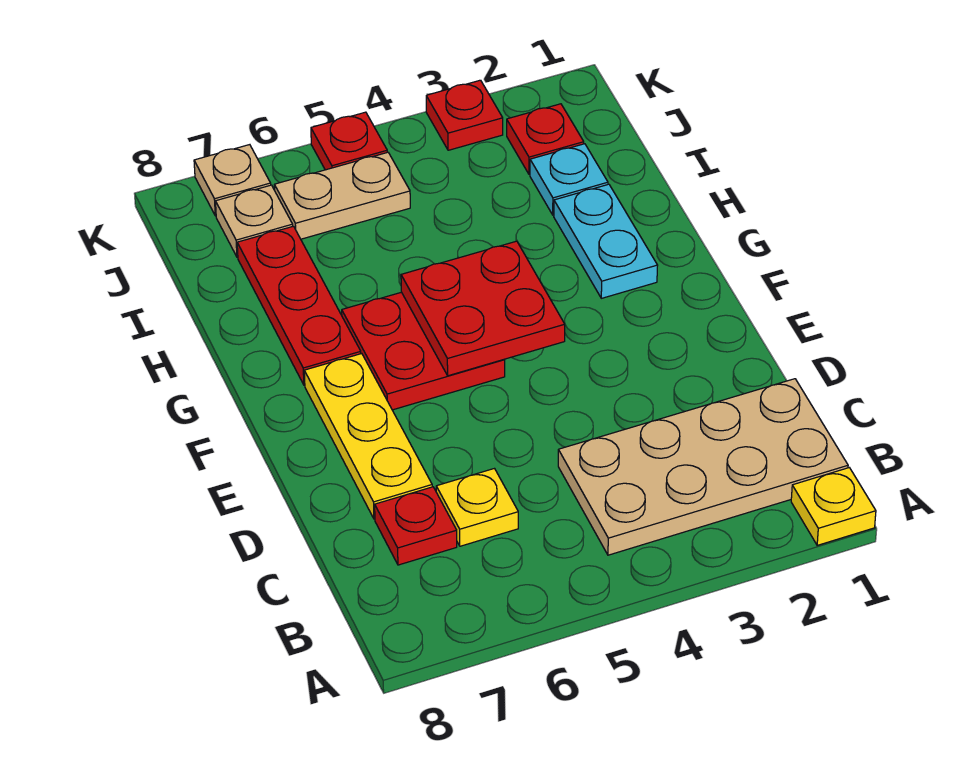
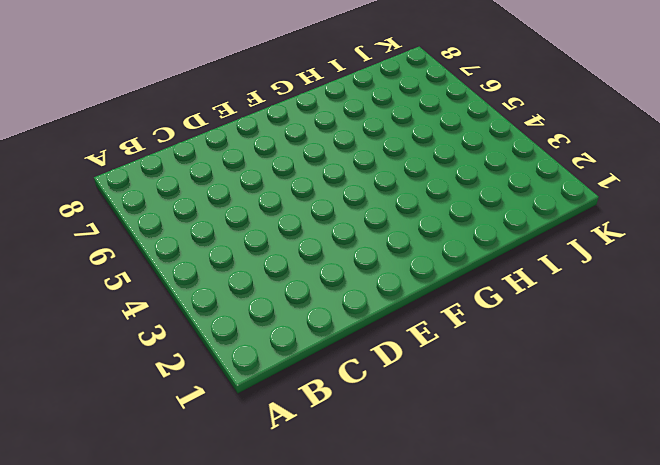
none -> yellow plate A1 level 1
none -> tan plate B1:C4 level 1
none -> yellow plate C6 level 1

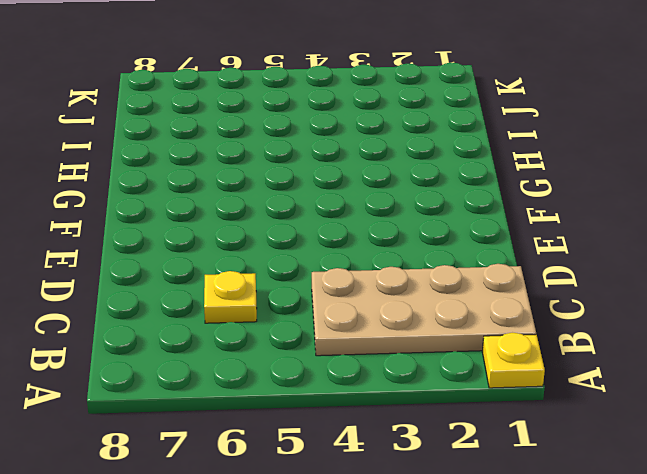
none -> red plate C7 level 1
none -> yellow plate D7:F7 level 1
none -> red plate F5:G6 level 1

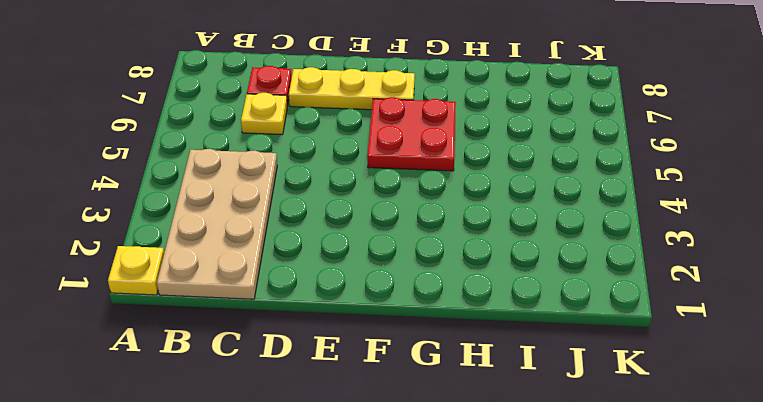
none -> cyan plate G2:H2 level 1
none -> red plate G7:I7 level 1
none -> cyan plate I2 level 1

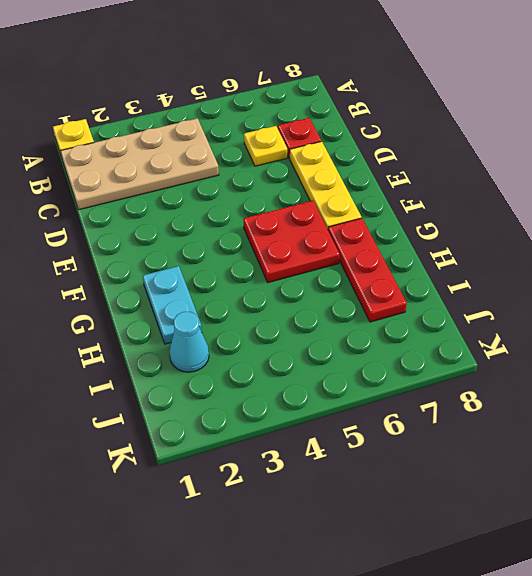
cyan cone I2 level 1 -> cyan plate I2 level 1
none -> red plate J2 level 1
none -> tan plate J5:J6 level 1
none -> tan plate J7 level 1

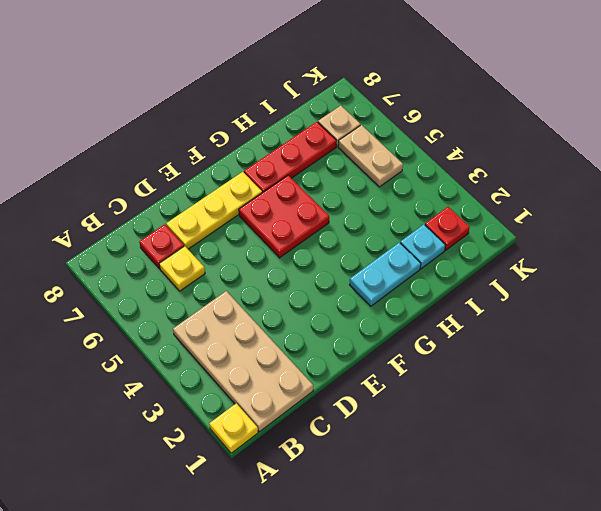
none -> red plate K3 level 1
none -> red plate K5 level 1
none -> tan plate K7 level 1

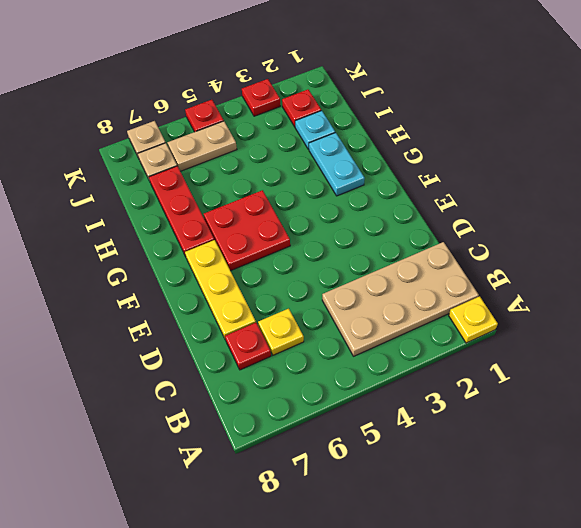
none -> red plate F4:G5 level 2

